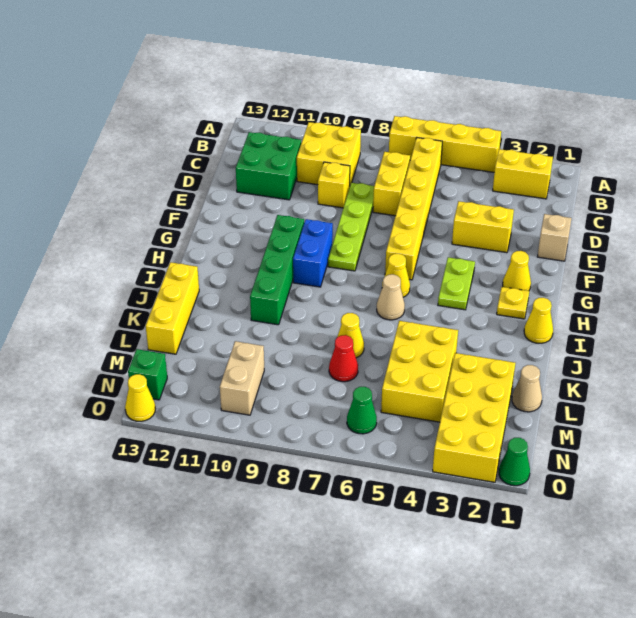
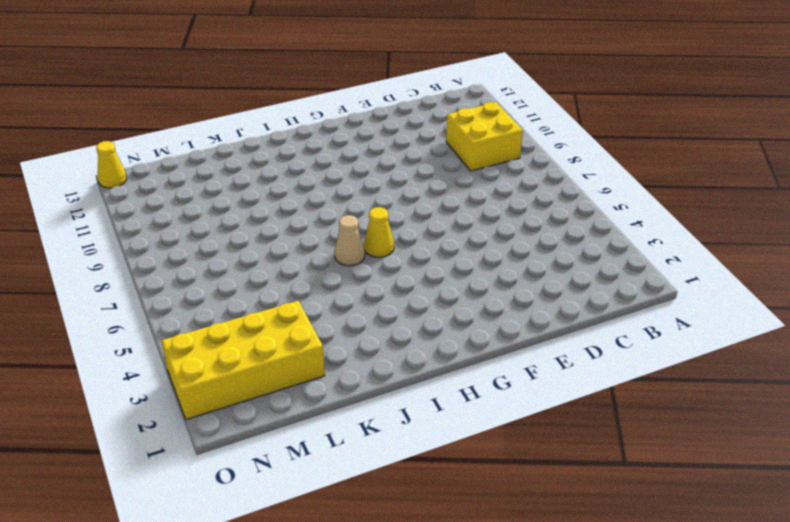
none -> yellow brick A4:A7 level 1
none -> yellow brick B2:B3 level 1
none -> yellow brick B6:G6 level 1

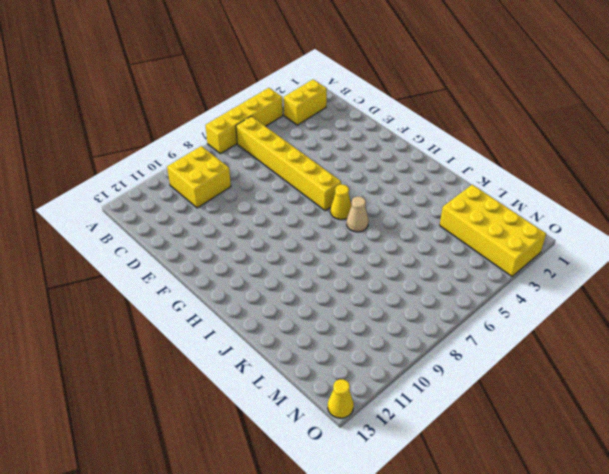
none -> yellow brick C7:D7 level 1
none -> green brick C11:D12 level 1
none -> lime plate D8:G8 level 1

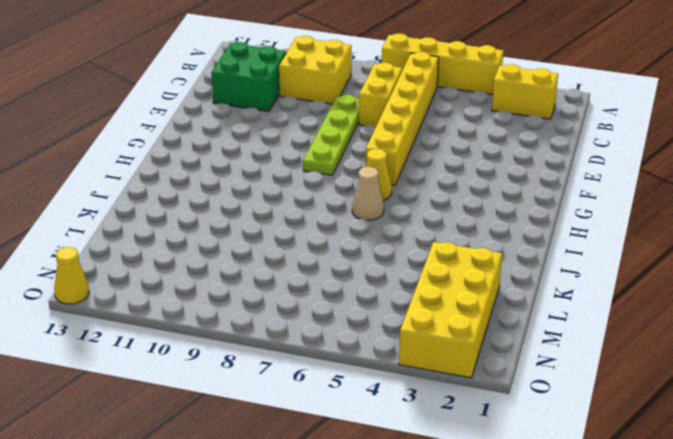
none -> yellow brick D9 level 1
none -> tan brick E1 level 1
none -> yellow brick E3:E4 level 1

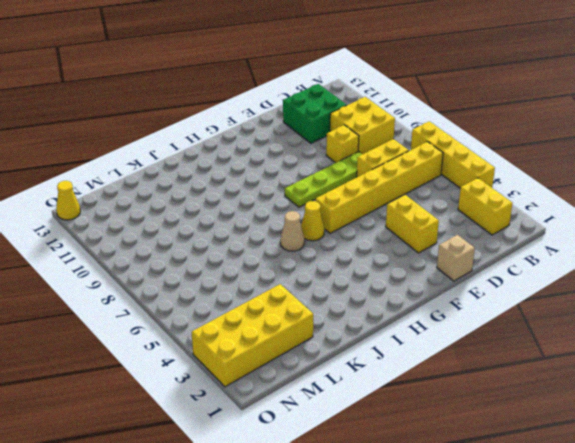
none -> yellow cone G2 level 1
none -> lime plate G4:H4 level 1
none -> blue brick G9:H9 level 1

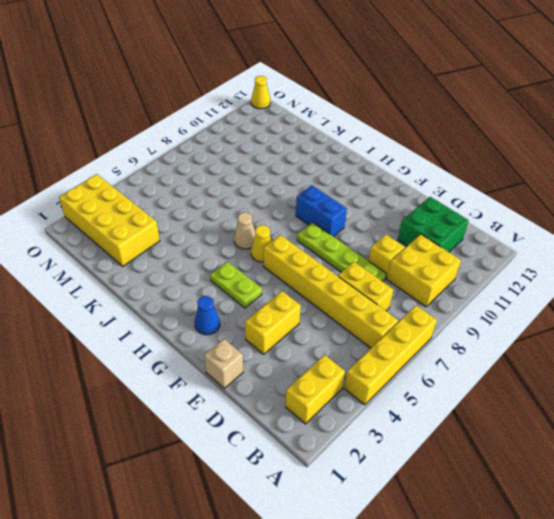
blue cone G2 level 1 -> yellow cone G2 level 1
none -> green brick G10:J10 level 1
none -> yellow plate H2 level 1
none -> yellow cone I1 level 1

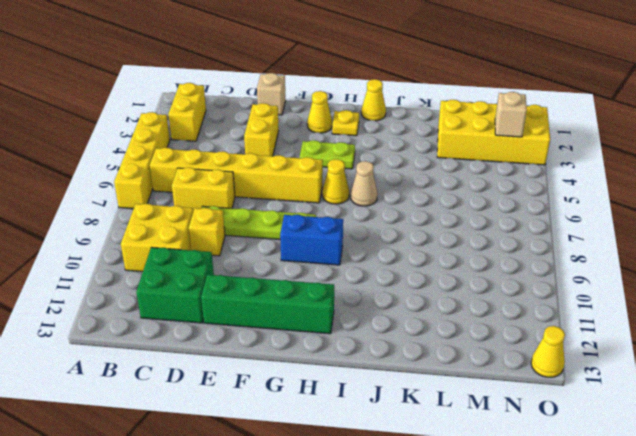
green brick E12:H12 level 1 -> green brick G10:J10 level 1
tan brick N3 level 2 -> none
none -> yellow brick J13:L13 level 1
none -> yellow brick K4:M5 level 1
none -> yellow cone K7 level 1

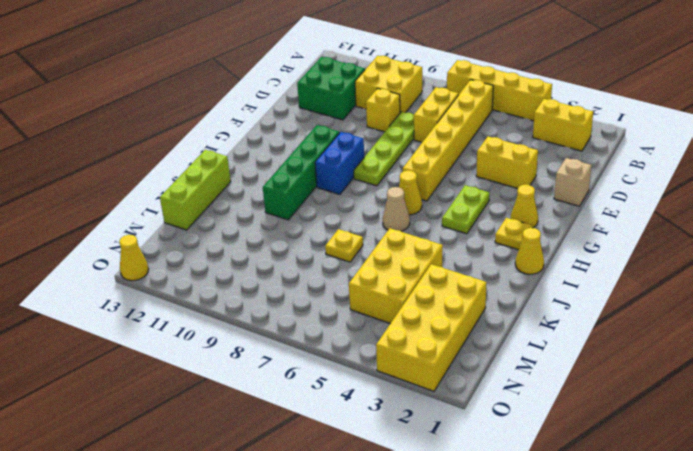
lime brick J13:L13 level 1 -> yellow brick J13:L13 level 1
yellow plate K7 level 1 -> yellow cone K7 level 1
none -> tan cone L1 level 1
none -> red cone L7 level 1
none -> tan brick M10:N10 level 1

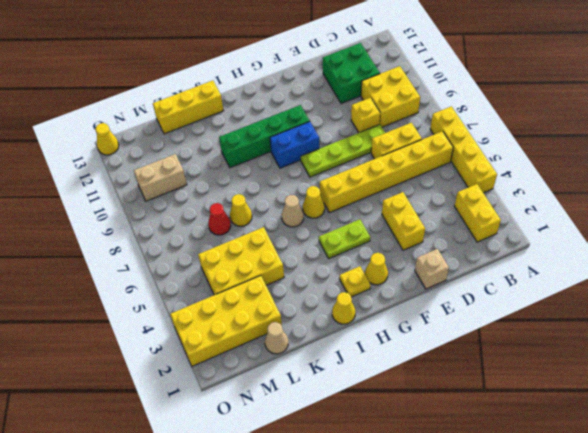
none -> green cone N6 level 1
none -> green brick N13 level 1
none -> green cone O1 level 1

